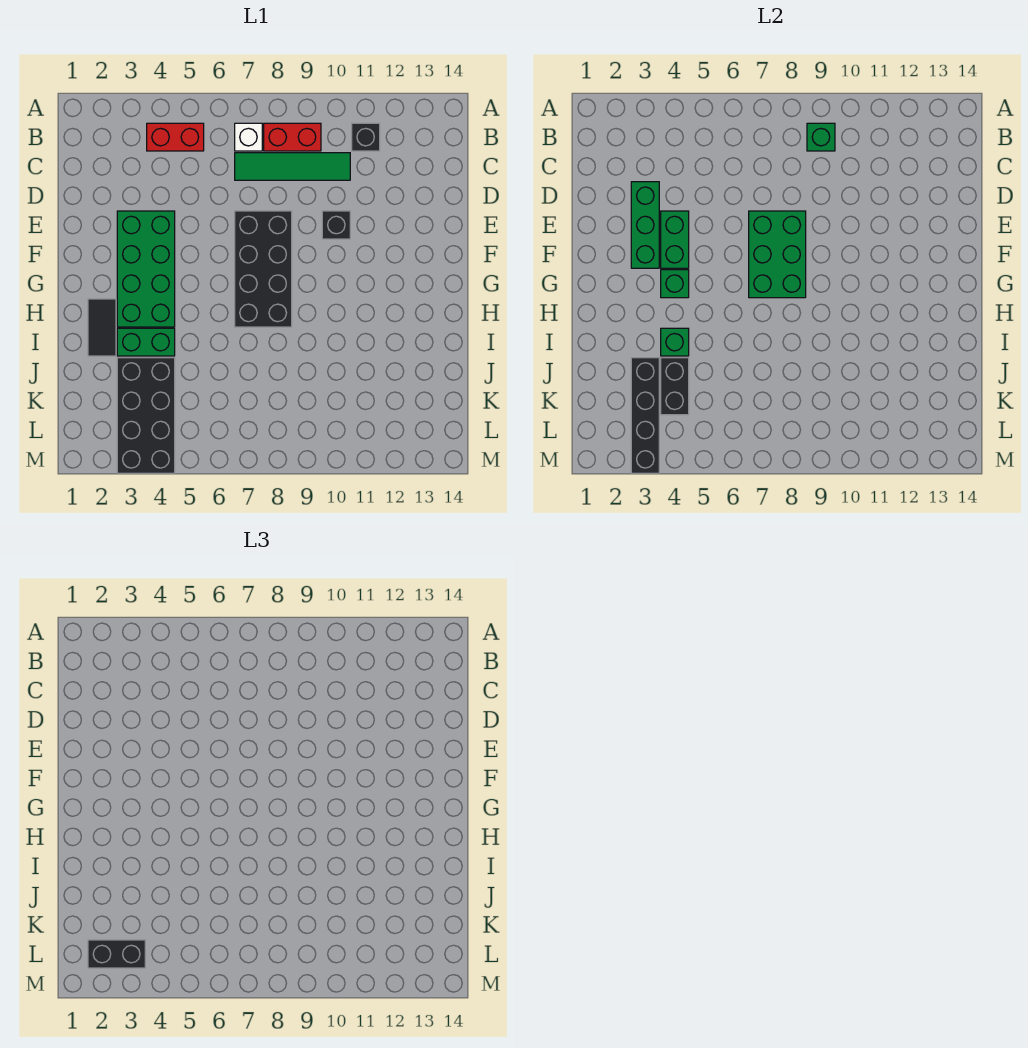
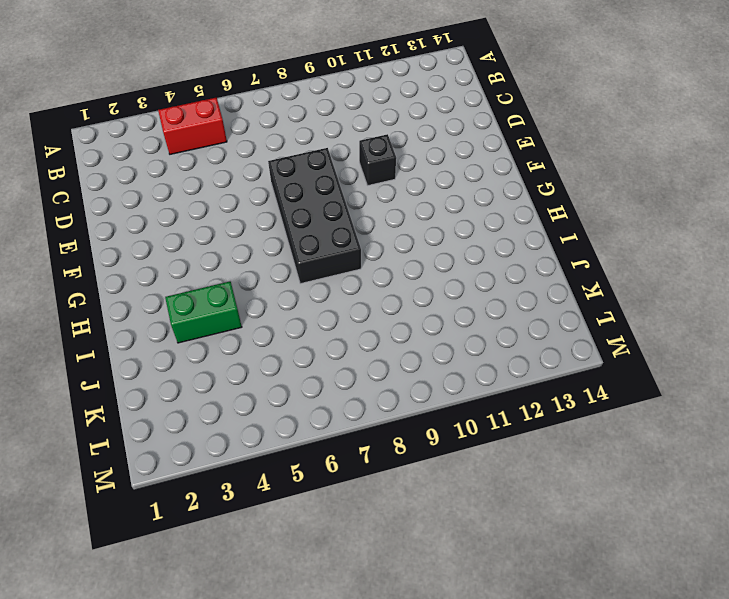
none -> white brick B7 level 1
none -> red brick B8:B9 level 1
none -> black brick B11 level 1

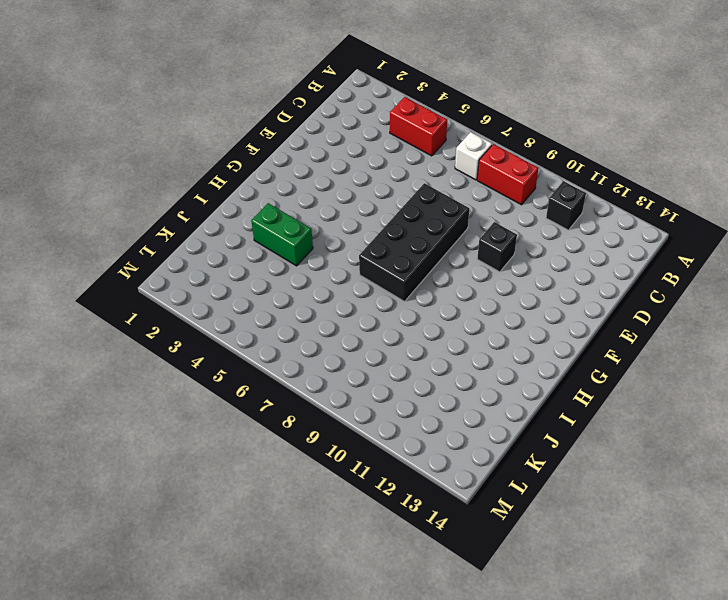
none -> green tile C7:C10 level 1
none -> green brick E3:H4 level 1
none -> black tile H2:I2 level 1

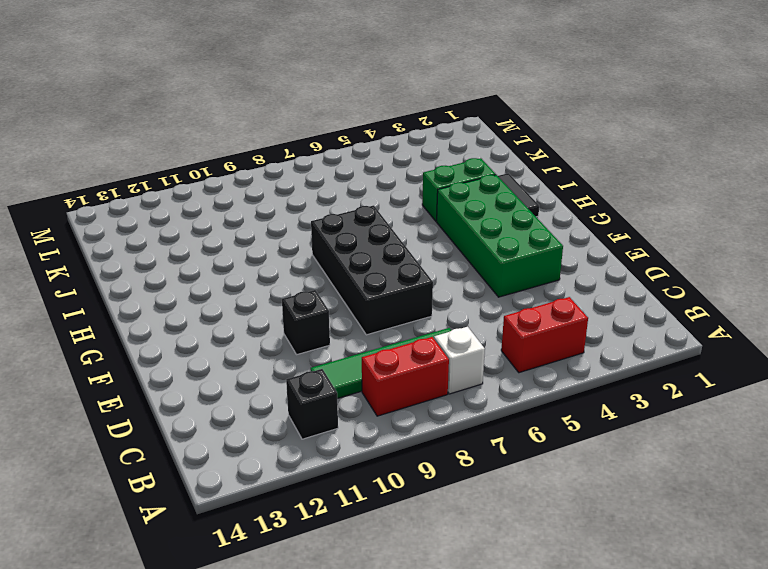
none -> black brick J3:M4 level 1
none -> green brick B9 level 2
none -> green brick D3:F3 level 2

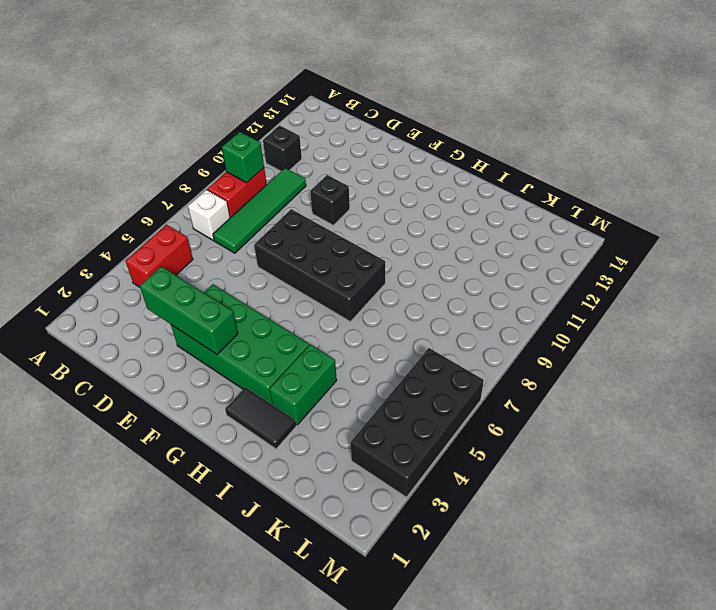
black brick L3:M6 level 1 -> black brick J3:M4 level 1
none -> green brick E4:F4 level 2
none -> green brick E7:G8 level 2
none -> green brick G4 level 2

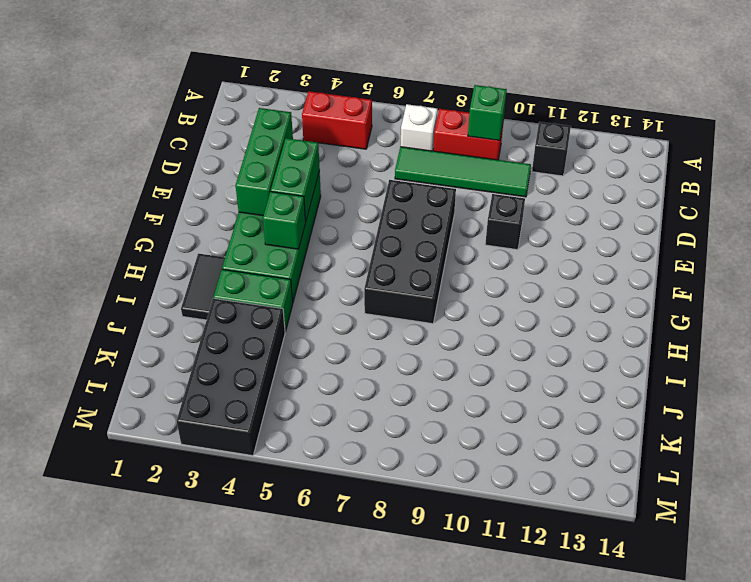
none -> green brick E7:G8 level 2
none -> green brick I4 level 2
none -> black brick J3:M3 level 2

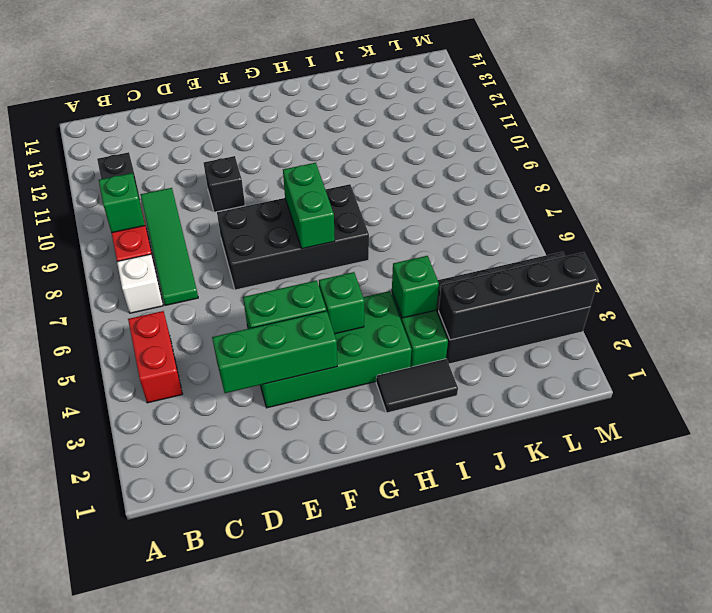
green brick G7:G8 level 2 -> green brick E7:G8 level 2
none -> black brick J4:K4 level 2
none -> black brick L2:L3 level 3

